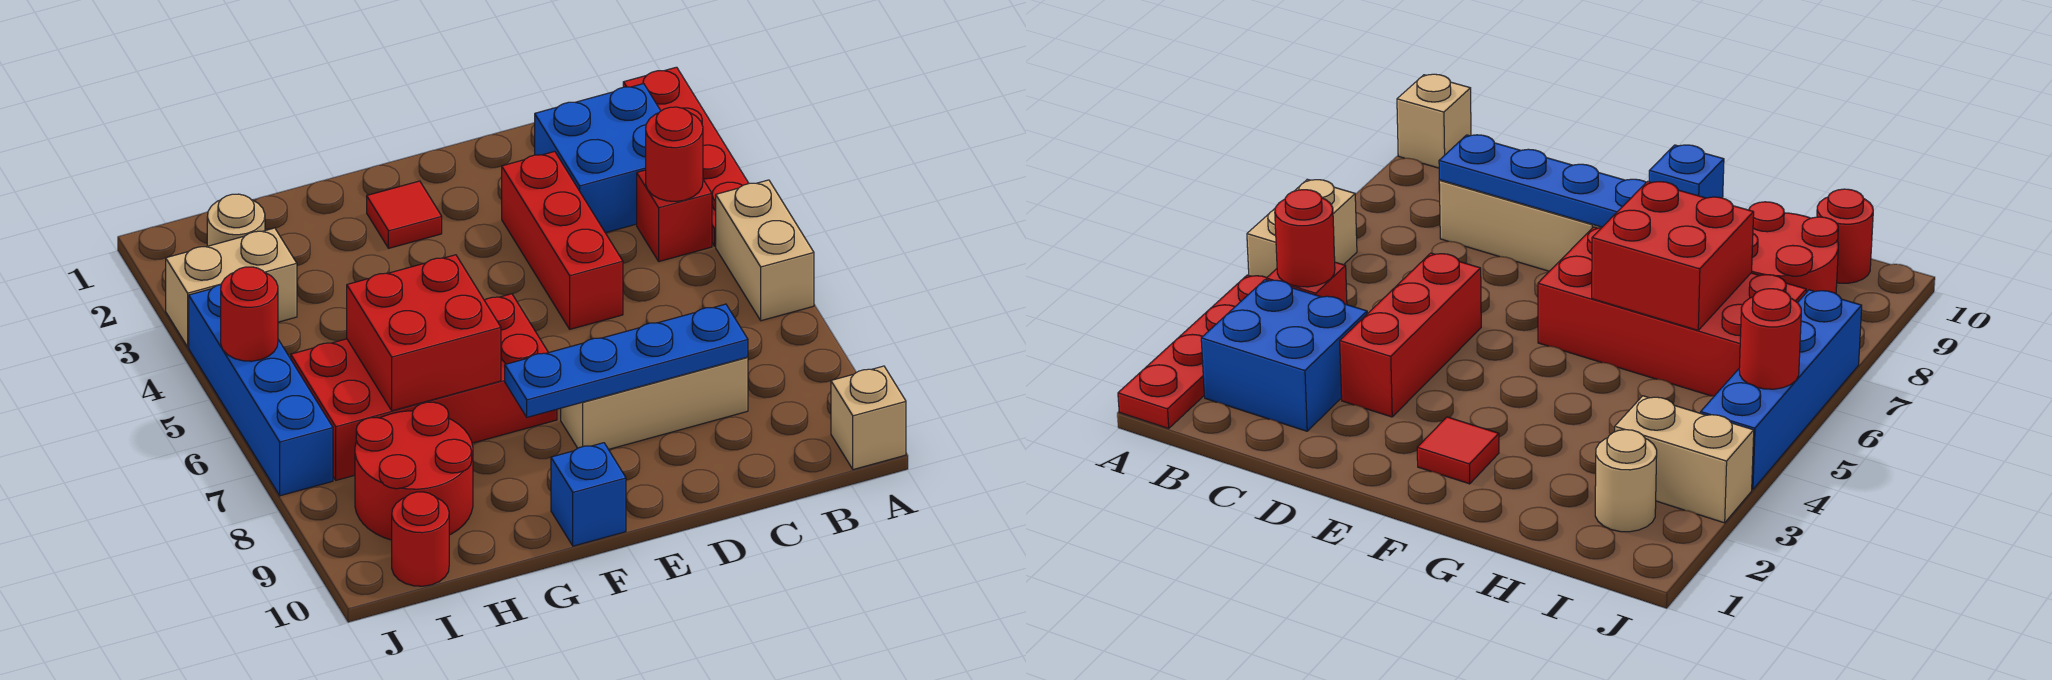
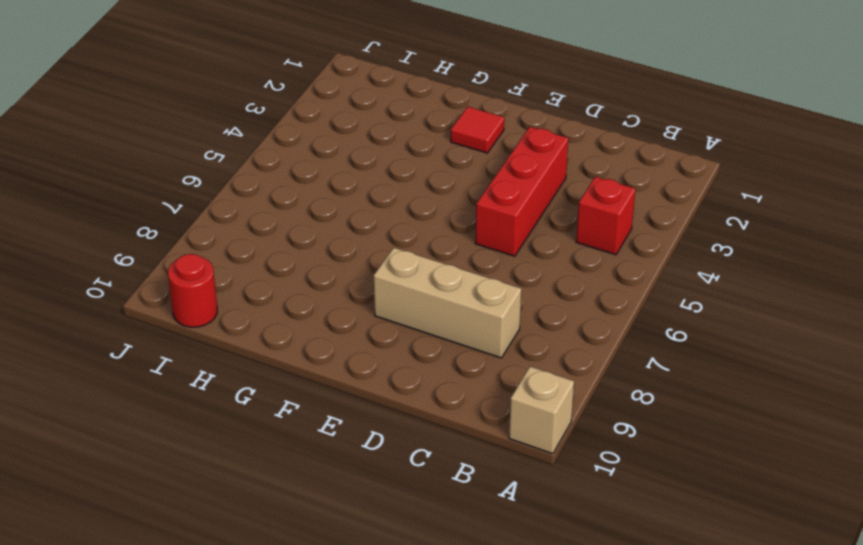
none -> red plate A1:A4 level 1
none -> tan brick A5:A6 level 1
none -> blue brick B2:C3 level 1

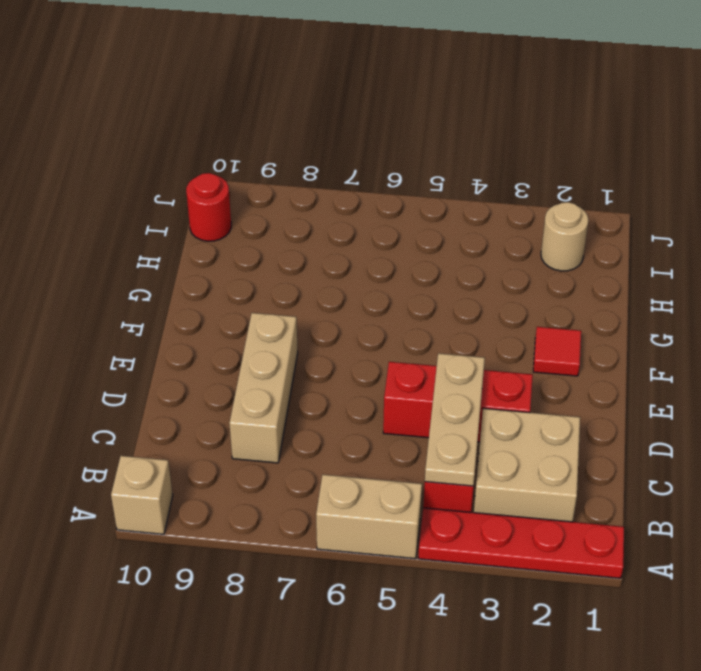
tan brick B2:C3 level 1 -> blue brick B2:C3 level 1
tan plate B4:D4 level 2 -> red round brick B4 level 2
none -> red brick F6:I7 level 1
none -> blue brick F10 level 1
none -> red round brick H8:I9 level 1

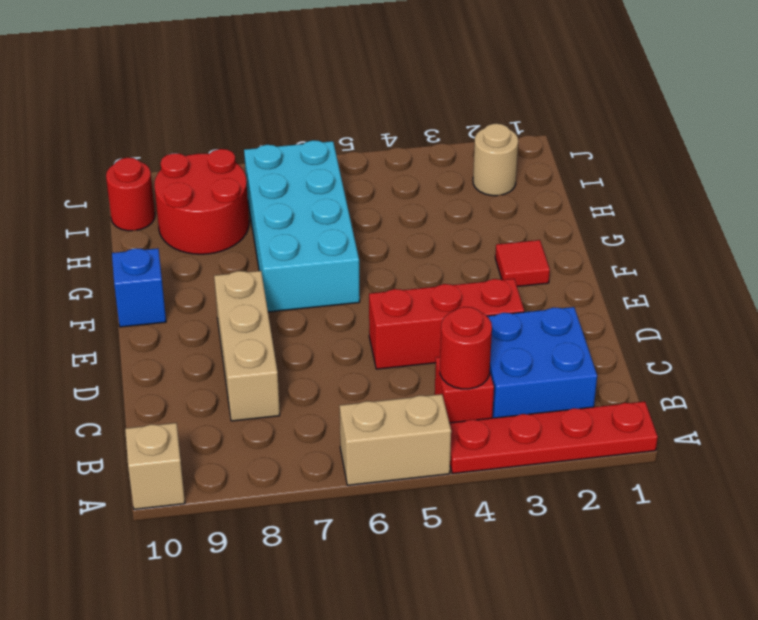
cyan brick F6:I7 level 1 -> red brick F6:I7 level 1
none -> tan brick I3:J3 level 1
none -> blue brick J4:J7 level 1
none -> blue plate C8:F8 level 2

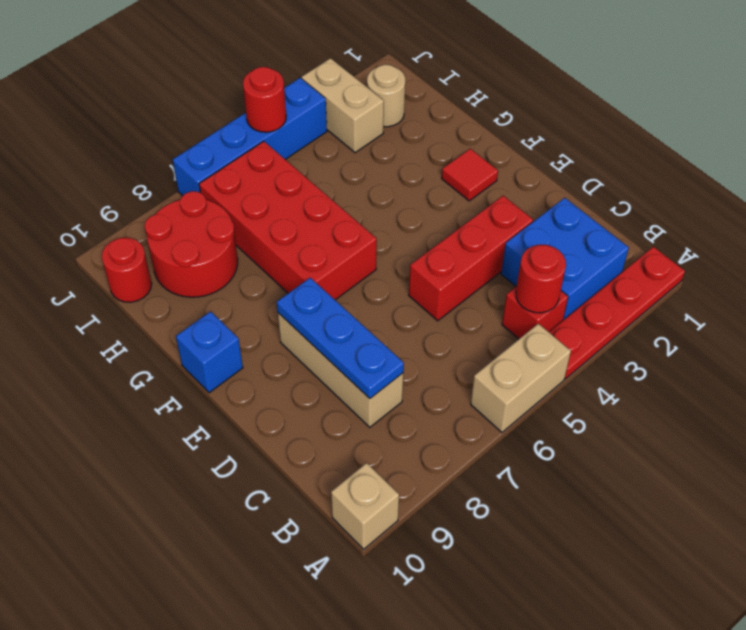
blue plate C8:E8 level 2 -> blue plate C8:F8 level 2
none -> red brick G6:H7 level 2

